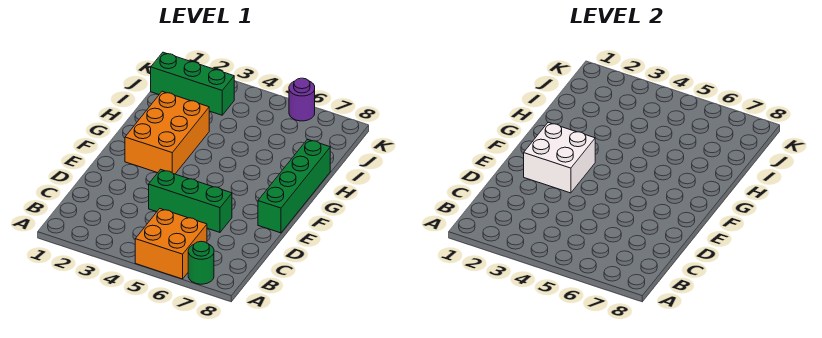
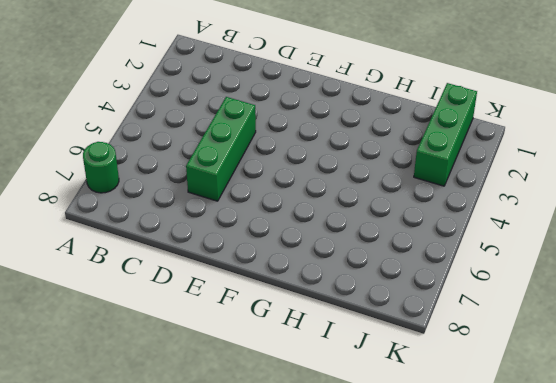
none -> orange brick A5:B6 level 1
none -> green brick E8:H8 level 1

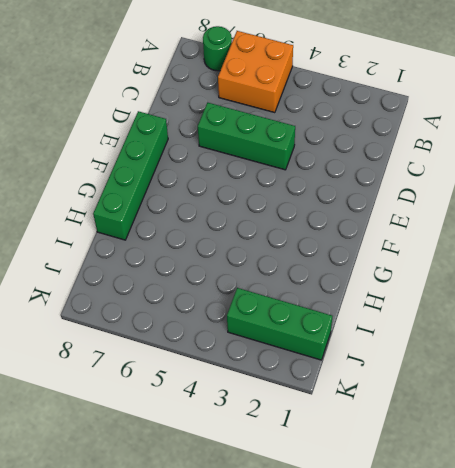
none -> orange brick F2:H3 level 1
none -> purple round brick K6 level 1

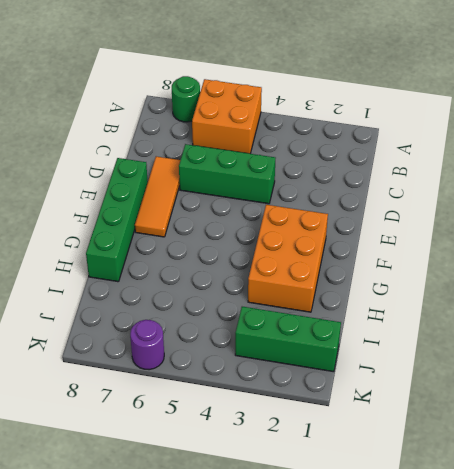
orange tile D7:F7 level 1 -> none
none -> white brick E2:F3 level 2

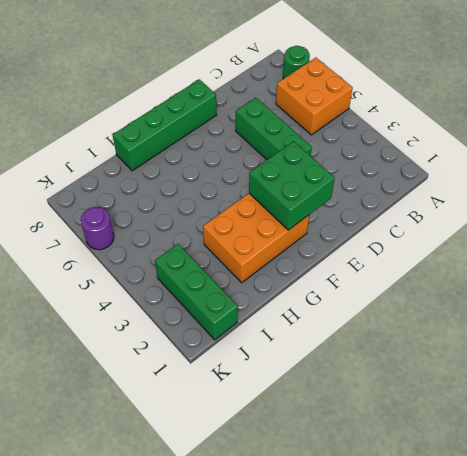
green brick E2:F3 level 2 -> white brick E2:F3 level 2

